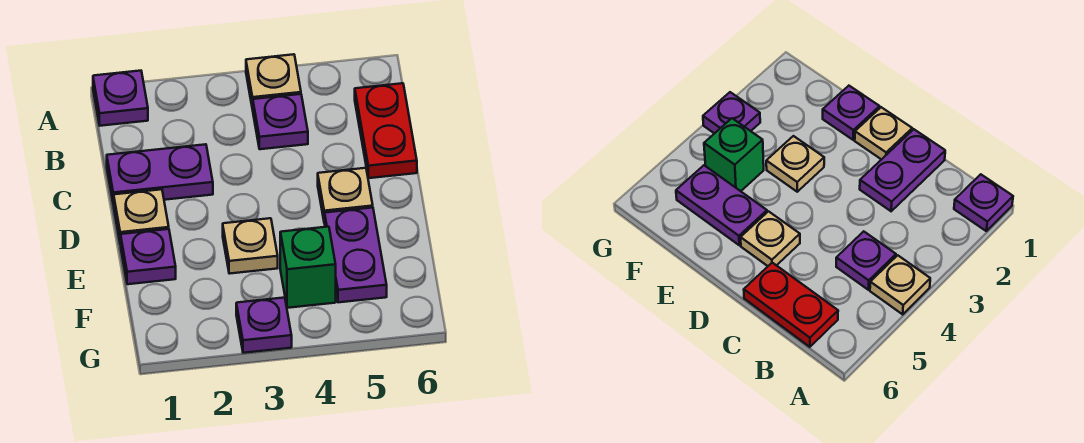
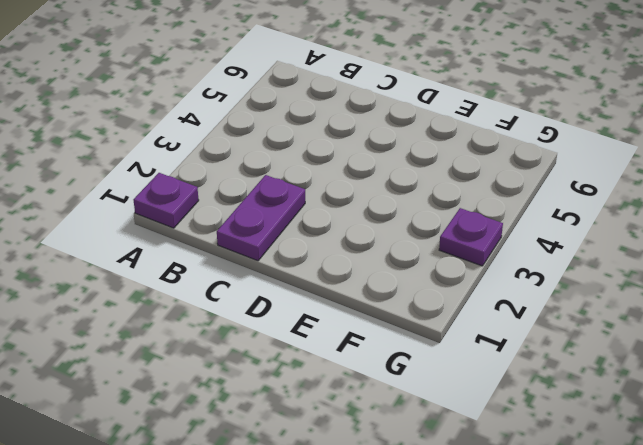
none -> tan plate A4 level 1
none -> purple plate B4 level 1
none -> red plate B6:C6 level 1

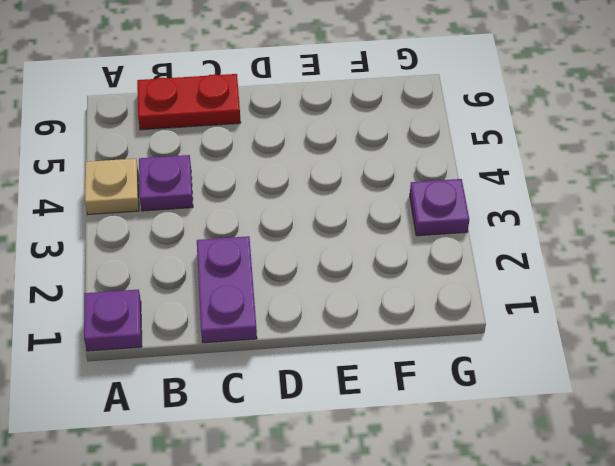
none -> tan plate D1 level 1
none -> tan plate D5 level 1
none -> purple plate E1 level 1

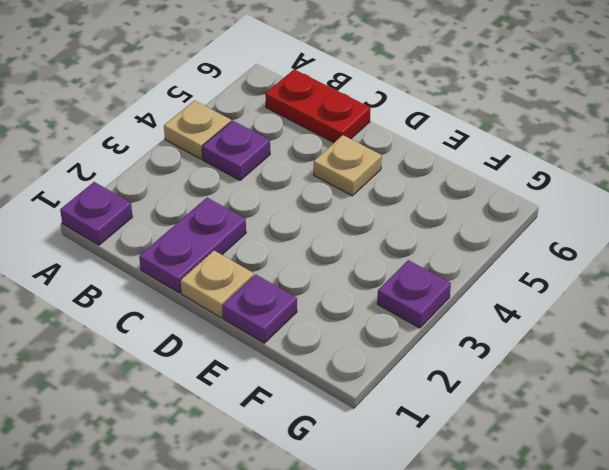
none -> tan plate E3 level 1
none -> purple plate E5:F5 level 1
none -> green brick F4 level 1

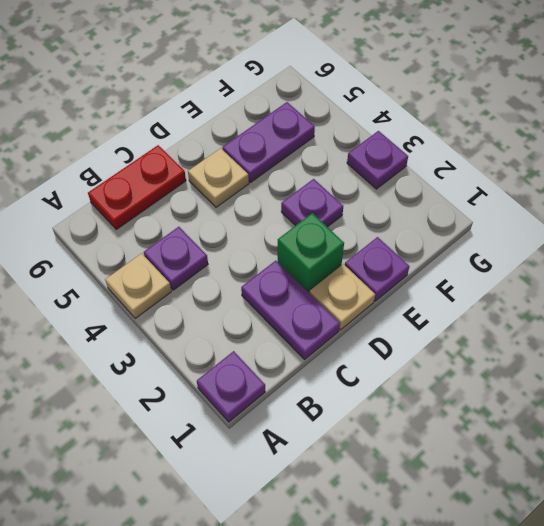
green brick D2 level 1 -> green brick F4 level 1
purple plate E3 level 1 -> tan plate E3 level 1

